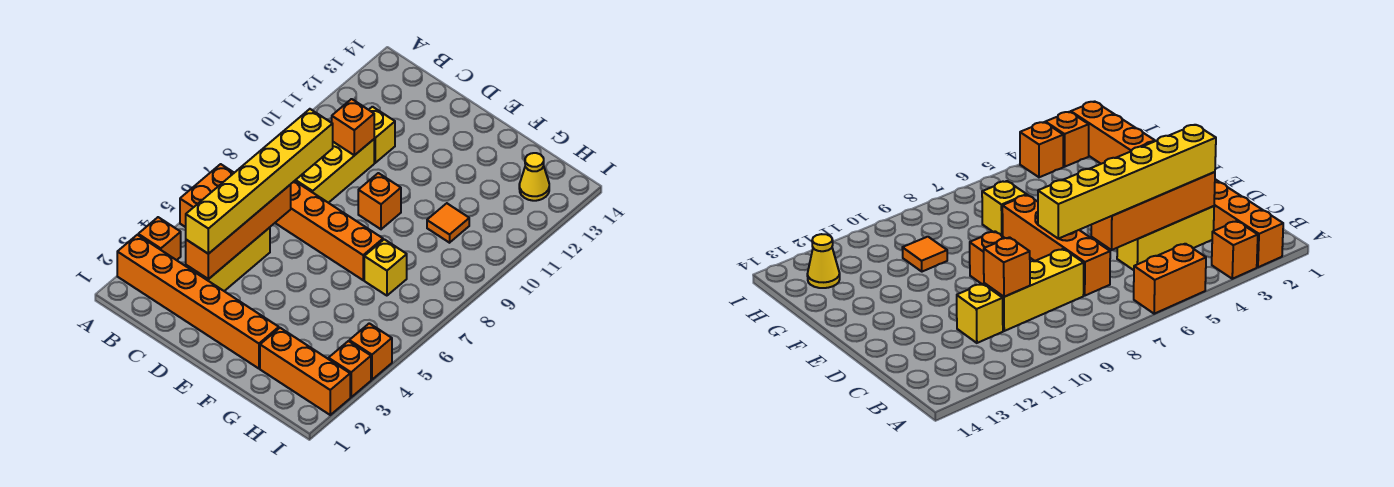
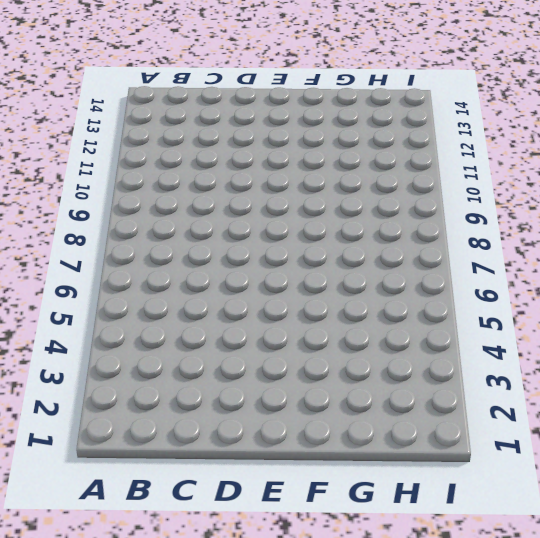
none -> orange brick A2:F2 level 1
none -> orange brick A3 level 1
none -> orange brick A5:A6 level 1

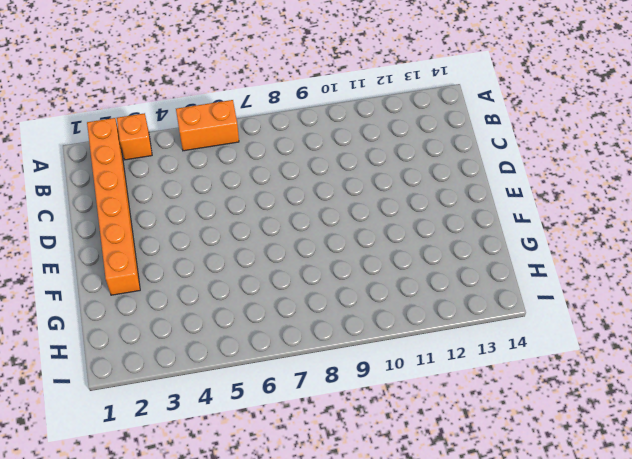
none -> yellow brick C3:C5 level 1
none -> orange brick C7:F7 level 1
none -> yellow brick C8:C10 level 1

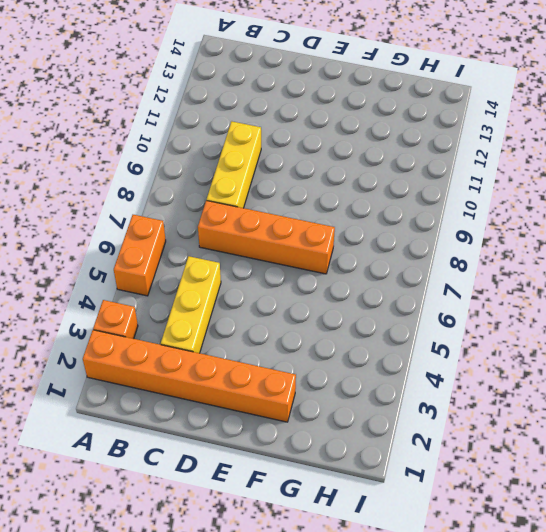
none -> yellow brick C11 level 1
none -> orange brick E9 level 1
none -> orange brick G2:I2 level 1

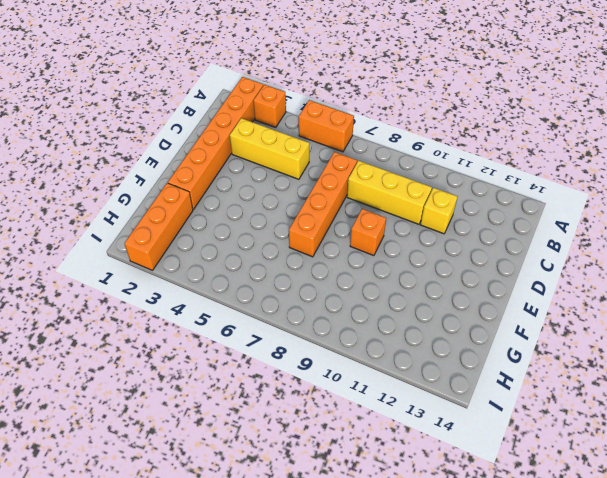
none -> yellow brick G7 level 1
none -> orange tile G10 level 1
none -> yellow cone H13 level 1

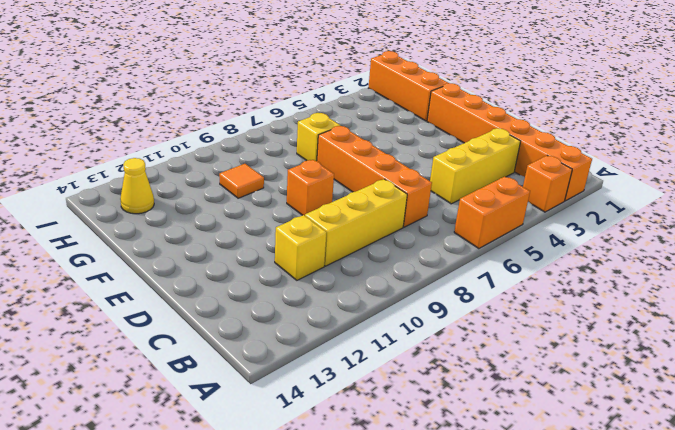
none -> orange brick I3 level 1
none -> orange brick I4 level 1
none -> orange brick C3:C6 level 2

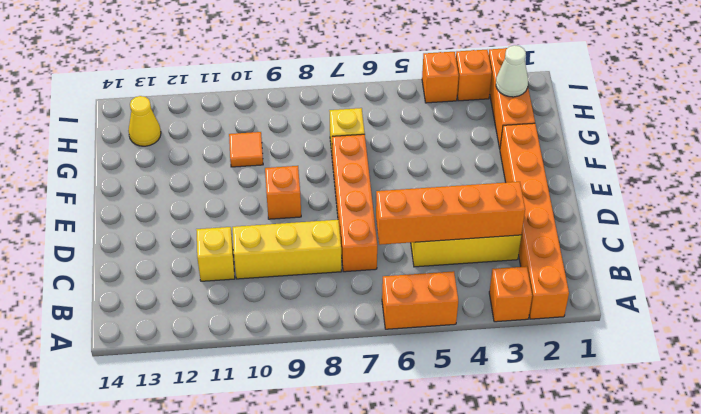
white cone H2 level 2 -> none
none -> orange brick C10 level 2
none -> yellow brick C3:C8 level 3

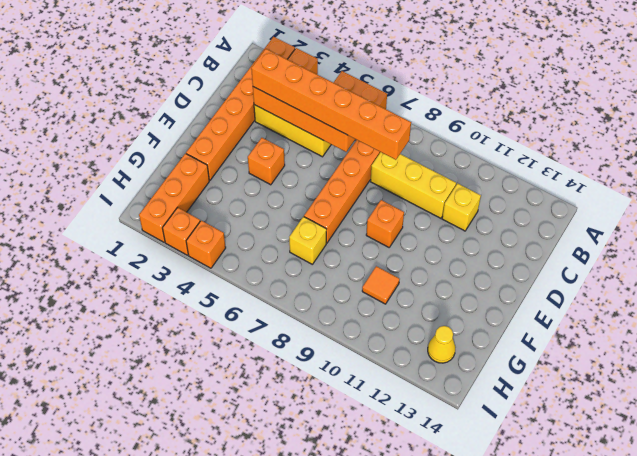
orange brick C3:C8 level 3 -> yellow brick C3:C8 level 3
orange brick E4 level 1 -> orange brick C10 level 2

